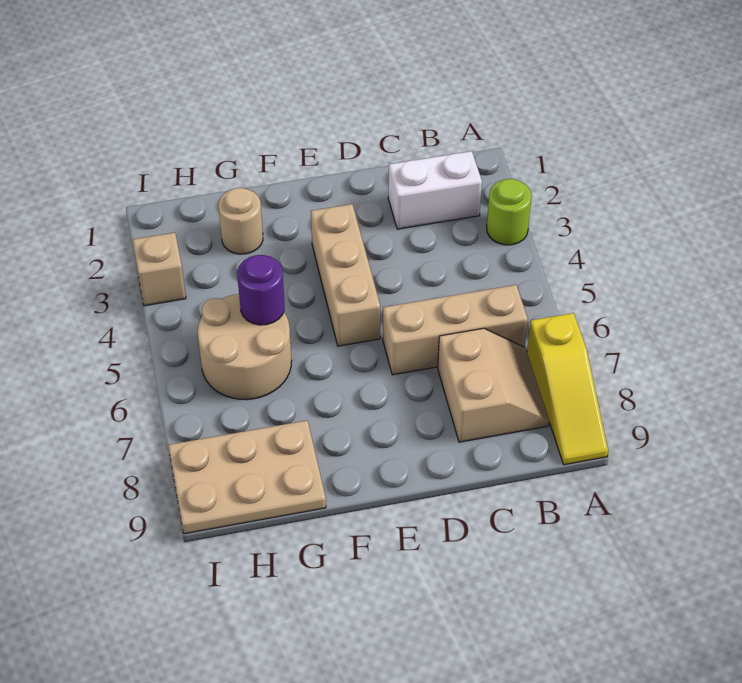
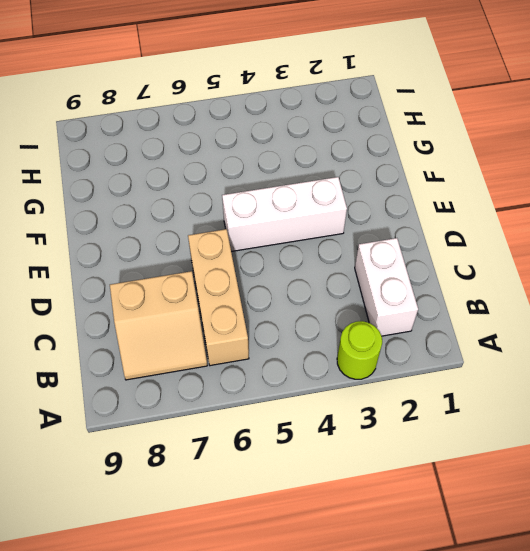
white brick E3:E5 level 1 -> tan brick E3:E5 level 1
none -> yellow slope A7:A9 level 1 top 7
none -> tan round brick G2 level 1

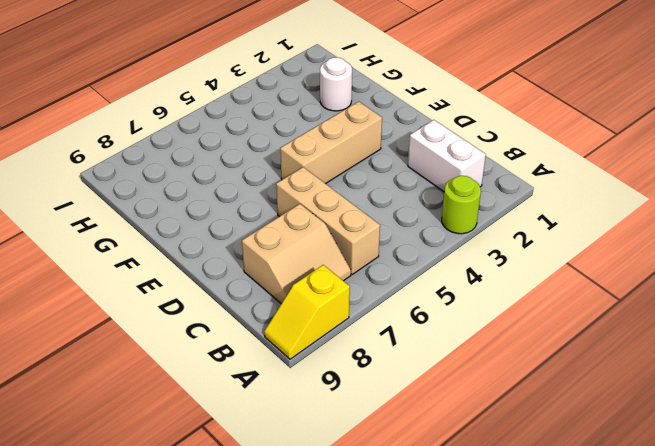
yellow slope A8:A9 level 1 top 8 -> yellow slope A7:A9 level 1 top 7
white round brick G2 level 1 -> tan round brick G2 level 1
none -> tan round brick G5:H6 level 1
none -> tan plate G8:I9 level 1

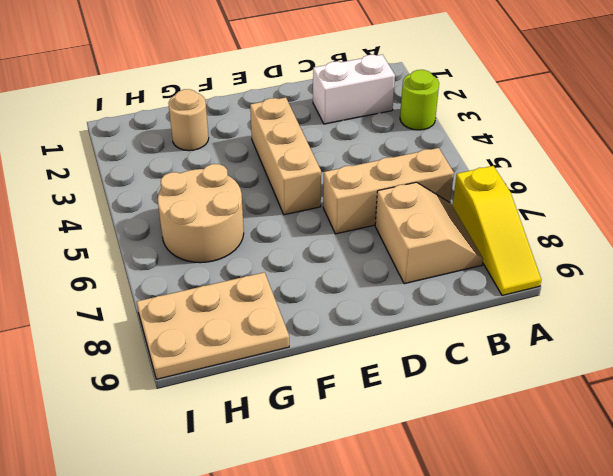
none -> tan brick I3 level 1
none -> purple round brick G5 level 2

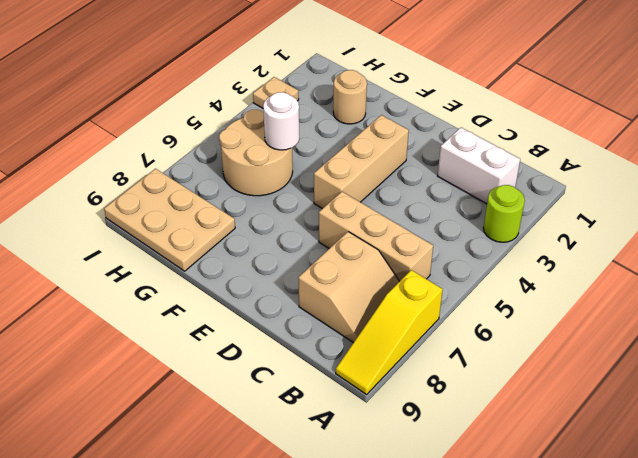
white round brick G5 level 2 -> purple round brick G5 level 2
tan plate I3 level 1 -> tan brick I3 level 1

